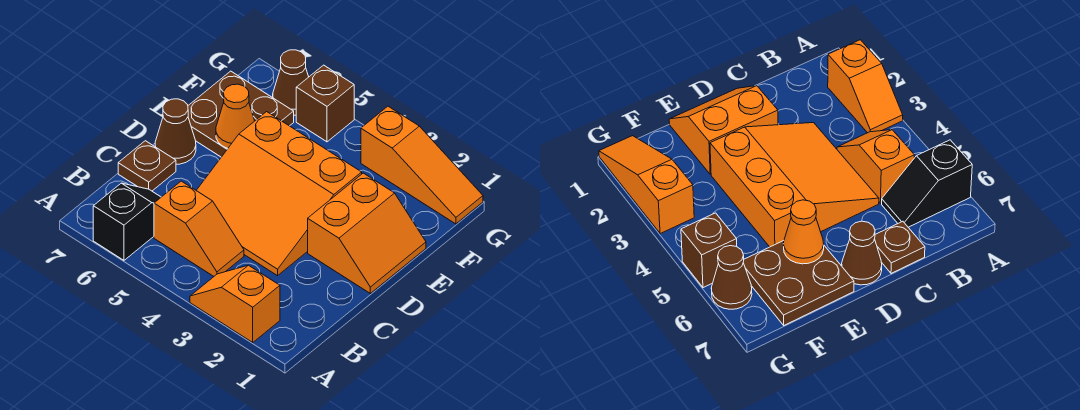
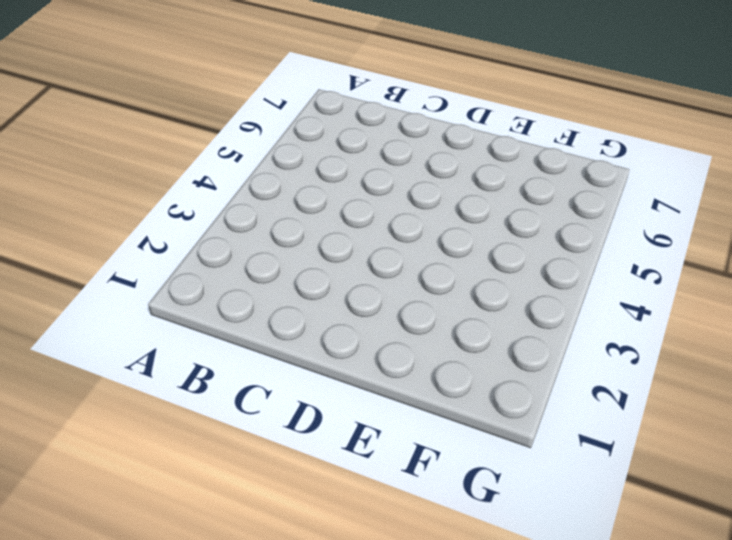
none -> orange slope A2:A3 level 1 top 2
none -> black slope A6:B6 level 1 top A
none -> orange slope B4:B5 level 1 top 5

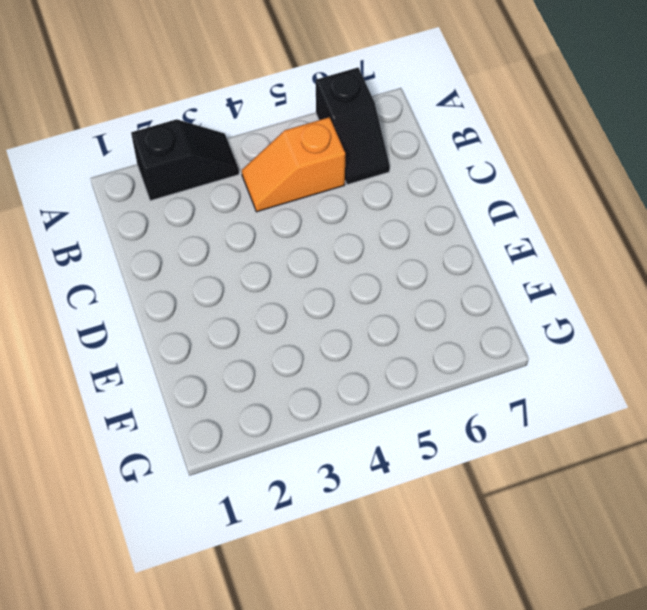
black slope A2:A3 level 1 top 2 -> orange slope A2:A3 level 1 top 2
none -> orange slope C3:E5 level 1 top E
none -> brown plate C7 level 1
none -> orange slope D1:E2 level 1 top 2

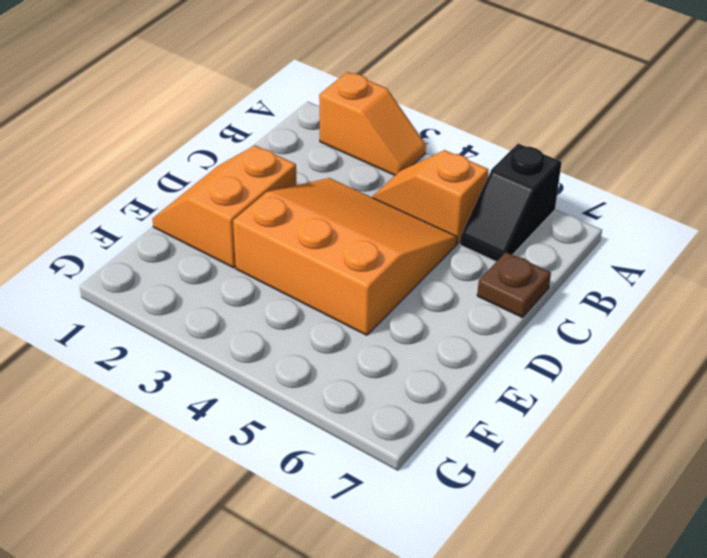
none -> brown cone D7 level 1
none -> brown plate E6:F7 level 1
none -> orange slope G1:G3 level 1 top 3

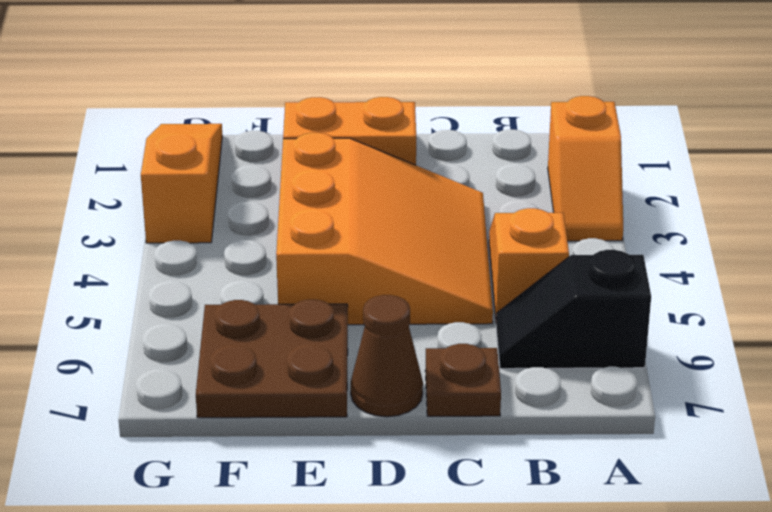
none -> brown brick G5 level 1
none -> brown cone G6 level 1
none -> orange cone E6 level 2

